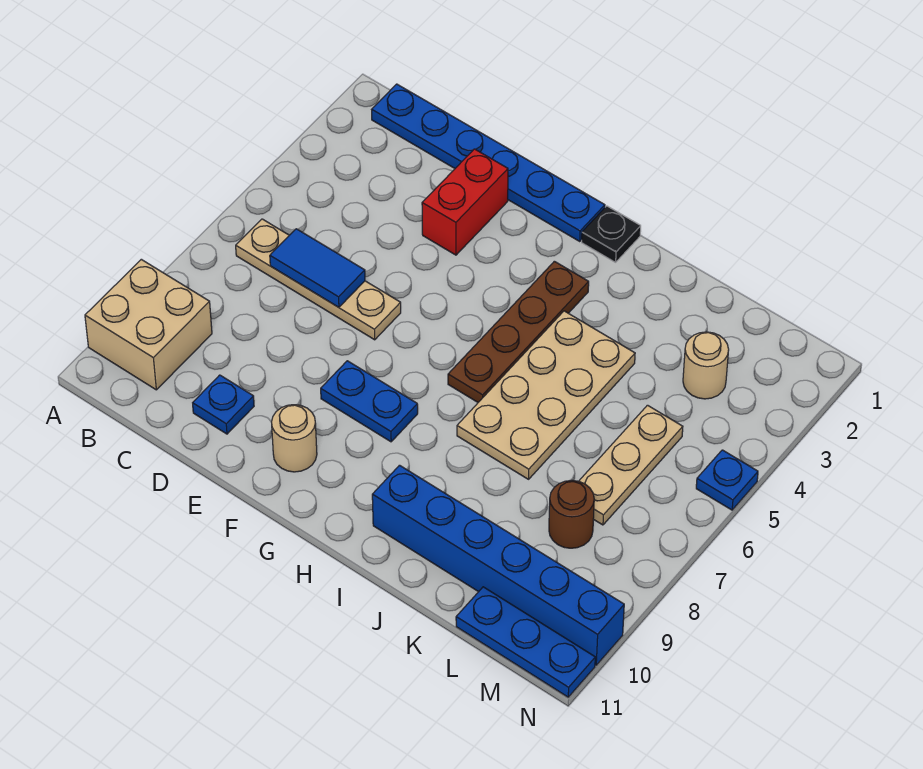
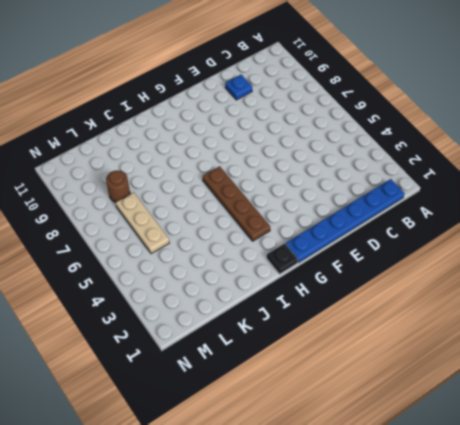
none -> tan brick A9:B10 level 1
none -> tan plate B6:E6 level 1
none -> red brick E2:E3 level 1

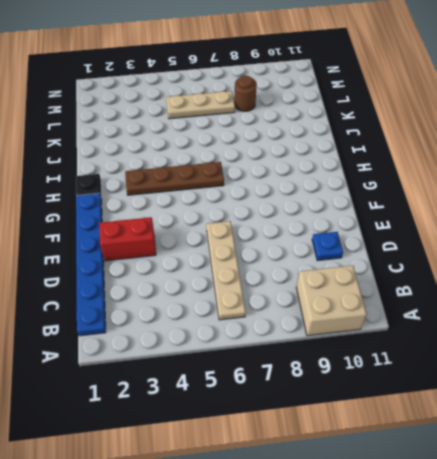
none -> blue plate F8:G8 level 1
none -> tan round brick F10 level 1
none -> tan plate I4:J7 level 1

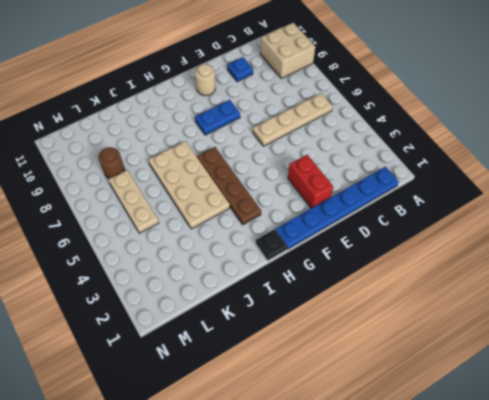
none -> blue brick I10:N10 level 1
none -> tan round brick L3 level 1
none -> blue plate L11:N11 level 1

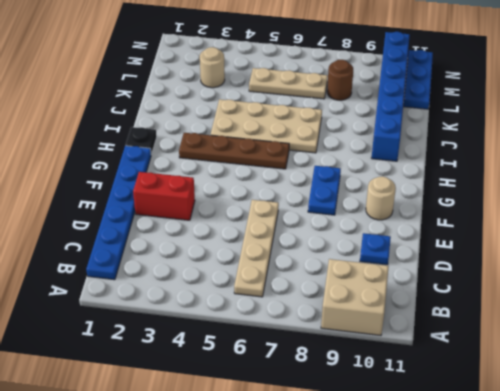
none -> blue plate N5 level 1
none -> blue tile C6:D6 level 2

